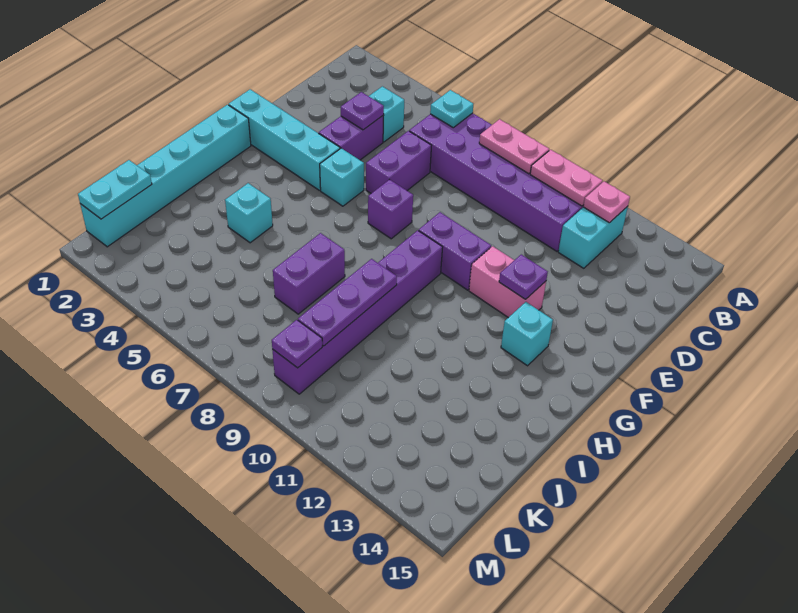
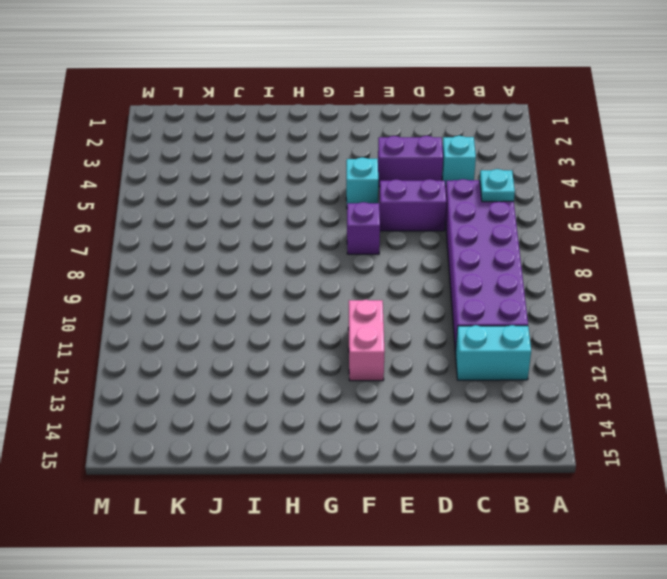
none -> cyan brick F1:F4 level 1
none -> purple brick F9:F10 level 1
none -> cyan brick G1:L1 level 1

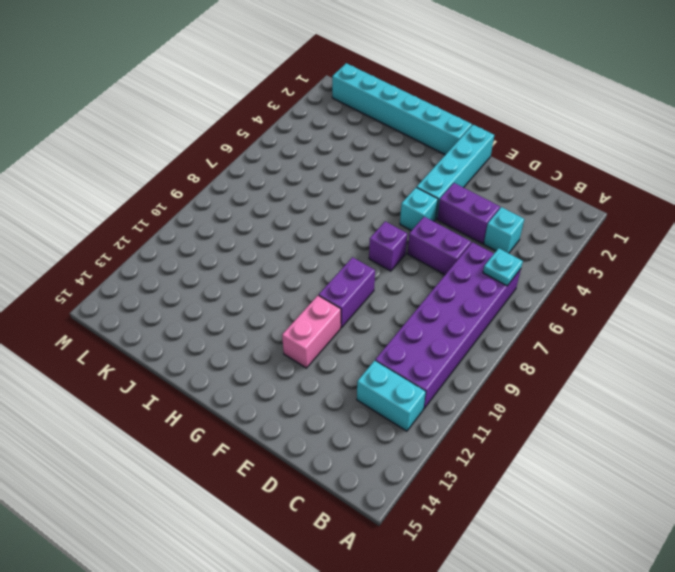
none -> purple brick G9:L9 level 1
none -> cyan brick G13 level 1
none -> cyan brick I4 level 1

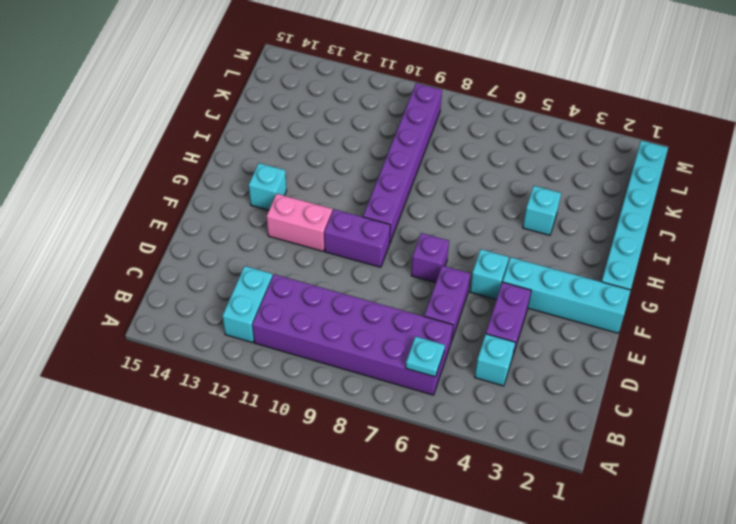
none -> purple brick I7:J7 level 1
none -> pink plate B8:B9 level 2
none -> pink plate B10:B11 level 2

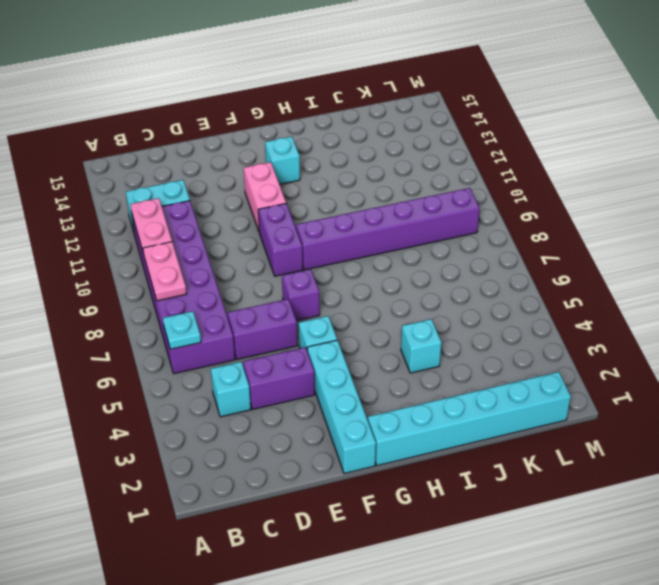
none -> purple brick I7:J7 level 1
none -> pink plate B12 level 2
none -> purple plate D4 level 2

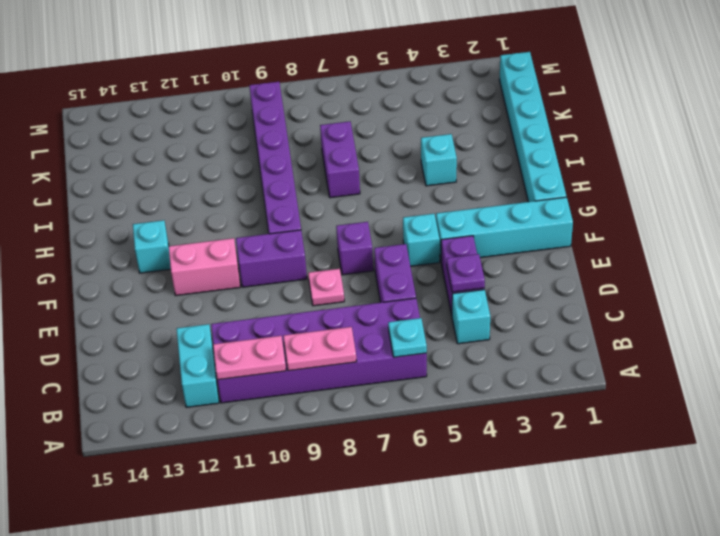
pink plate E8 level 1 -> pink plate B12 level 2
none -> purple plate F12 level 2
none -> purple plate I9:K9 level 2
none -> cyan plate K1:L1 level 2

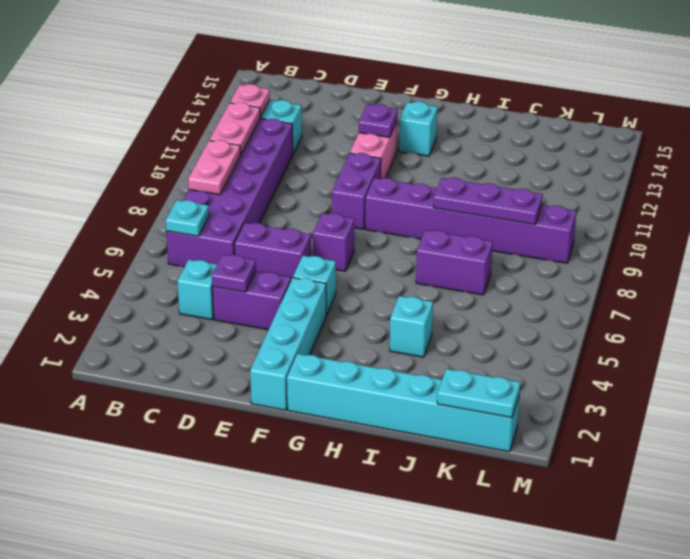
none -> purple plate L9 level 2

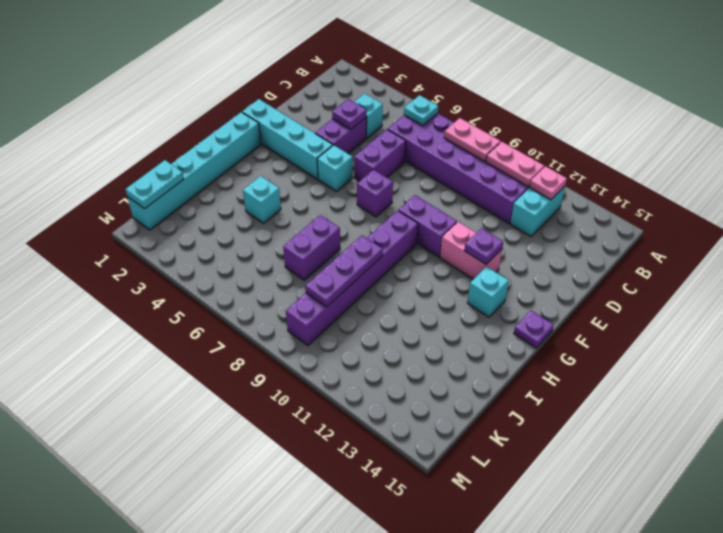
purple plate G15 level 1 -> purple plate L9 level 2

